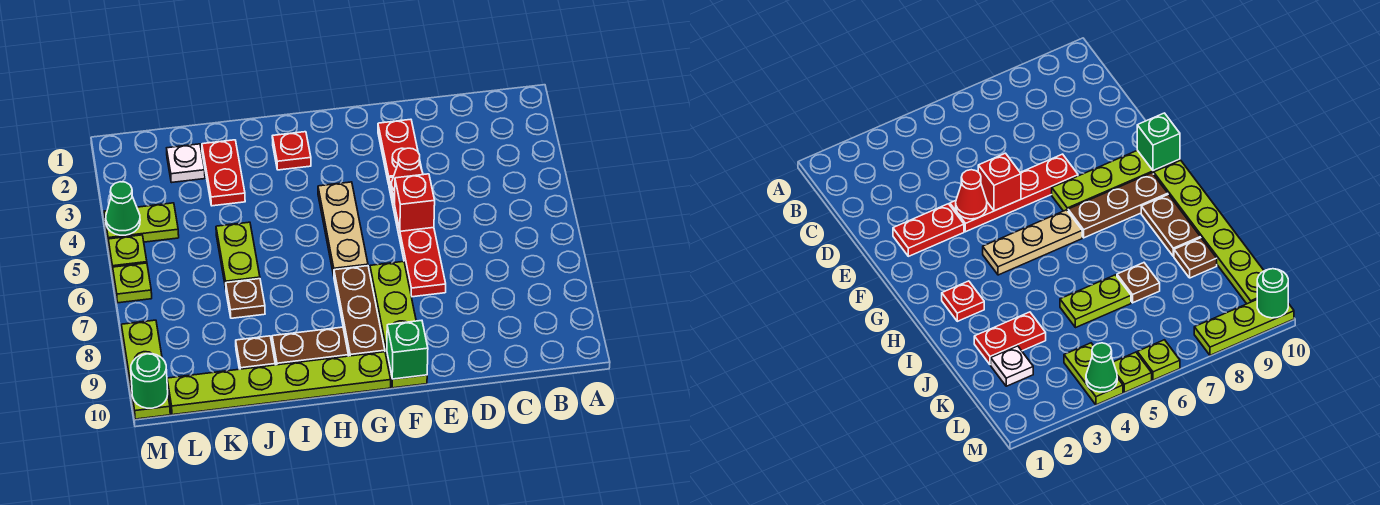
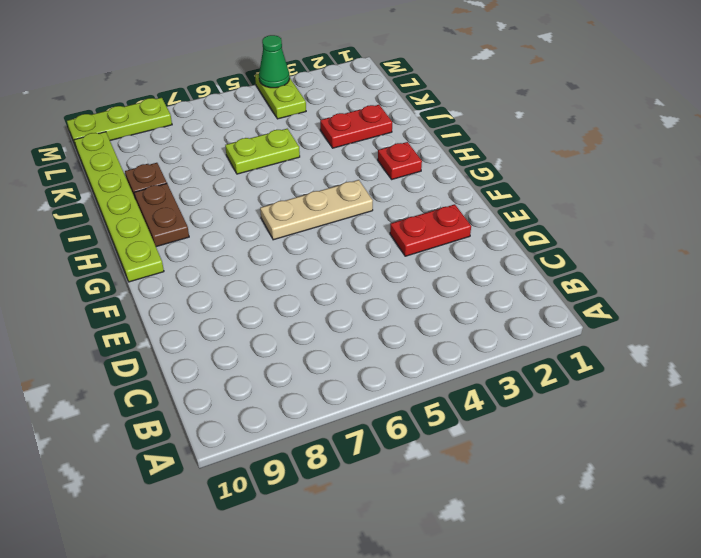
none -> red plate E4:E7 level 1
none -> lime plate F7:F10 level 1
none -> brown plate G7:G9 level 1

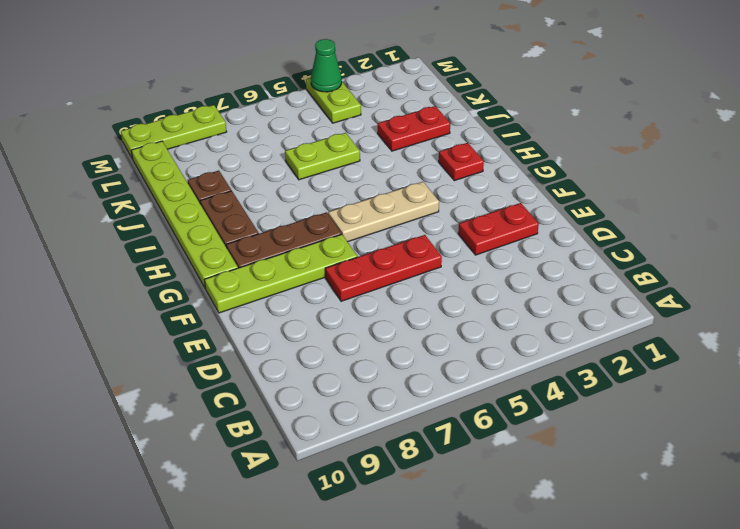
red plate E5:E7 level 1 -> red plate E4:E7 level 1
none -> brown plate J7 level 1
none -> white plate K2 level 1
none -> lime plate M5 level 1

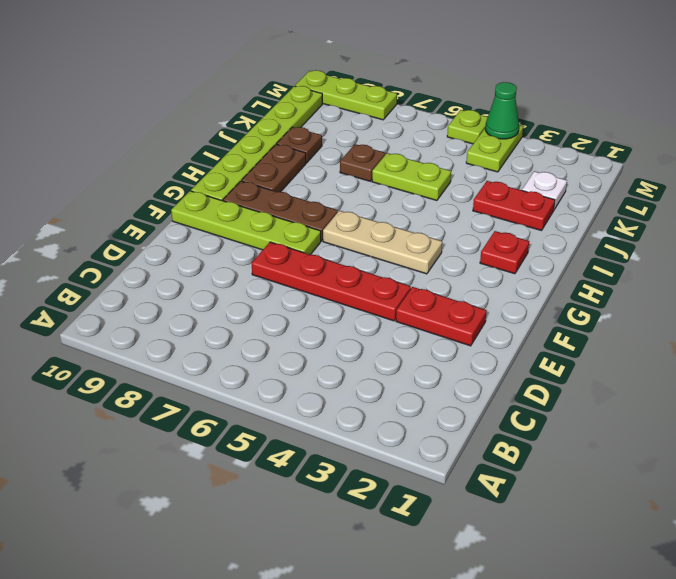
none -> lime plate M6 level 1
none -> red cone E4 level 2
none -> red brick E5 level 2

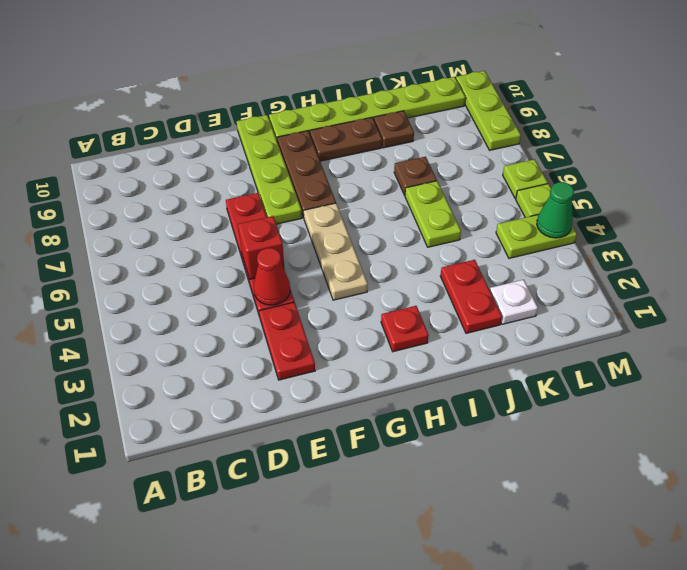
none -> green brick F10 level 2
none -> green round brick M10 level 2

